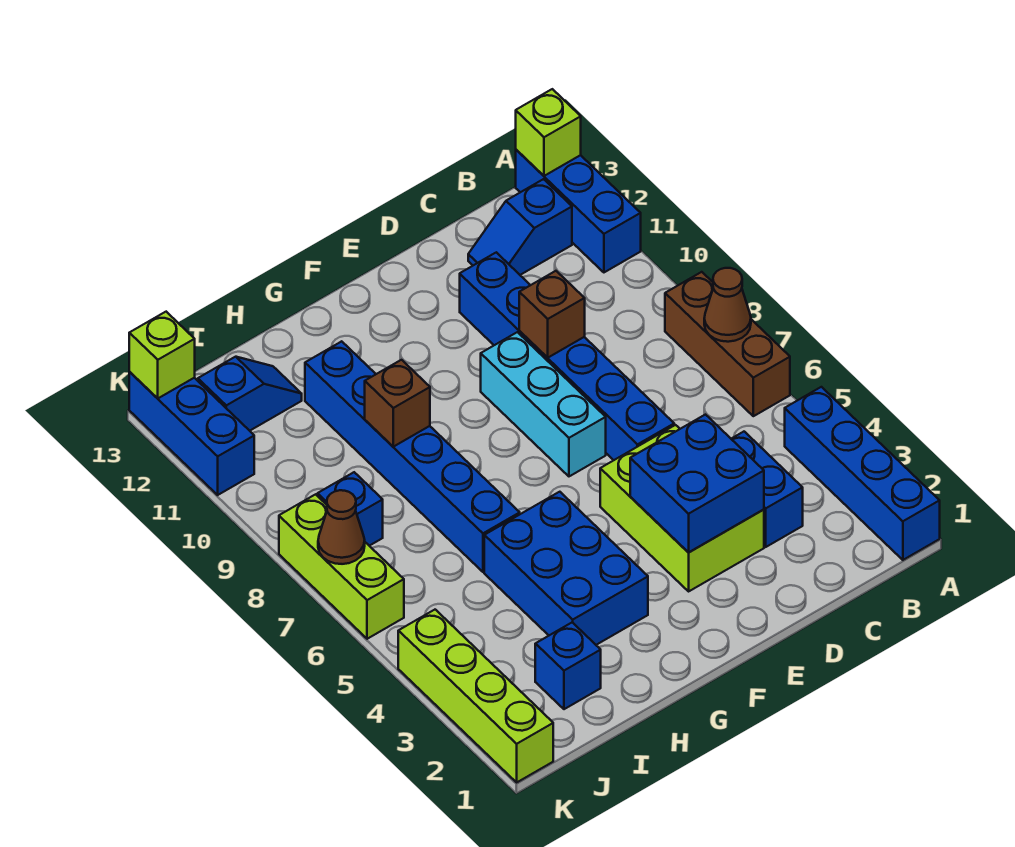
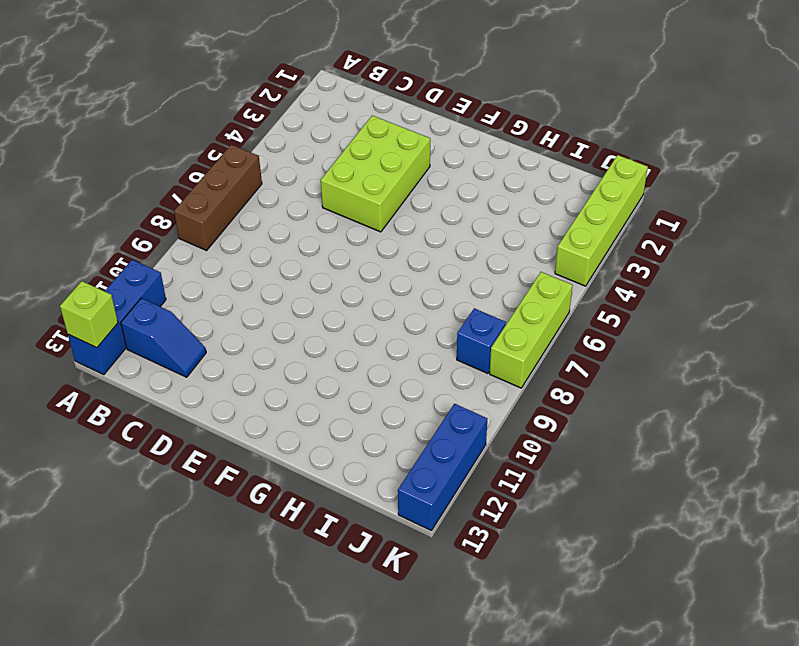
none -> blue brick A1:A4 level 1
none -> blue brick C3:C4 level 1
none -> blue brick D6:D11 level 1

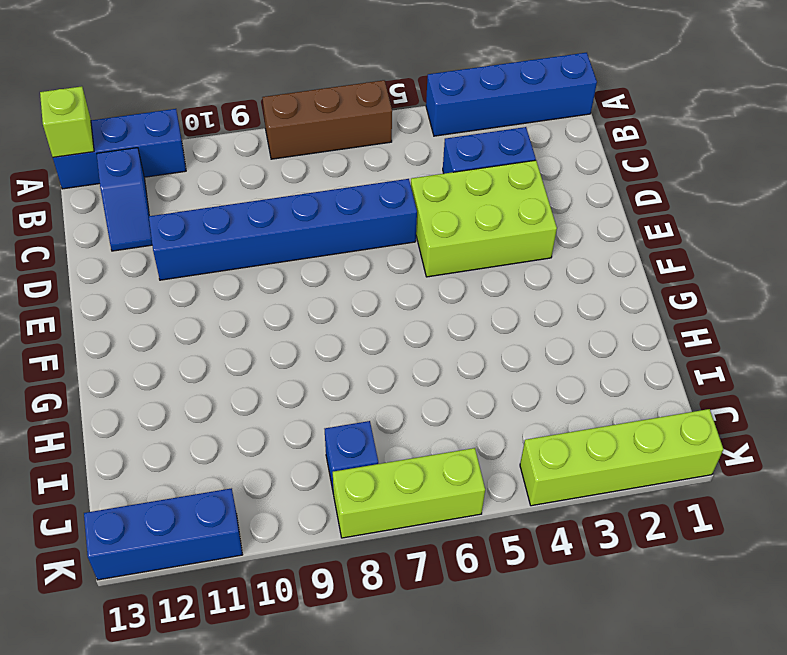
none -> cyan brick E7:E9 level 1
none -> blue brick G3:H5 level 1
none -> blue brick H6:H11 level 1

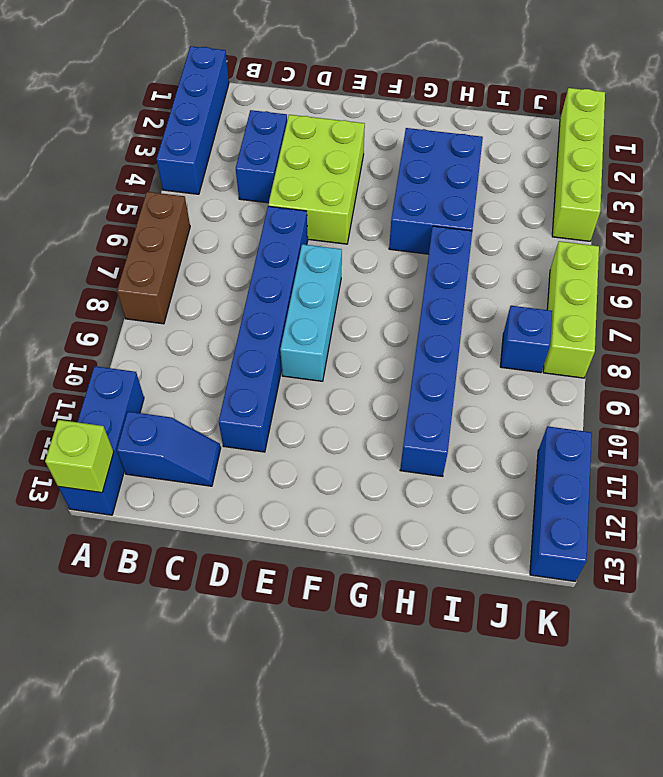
none -> blue brick I2 level 1
none -> blue slope I12:J12 level 1 top J
none -> brown cone A7 level 2

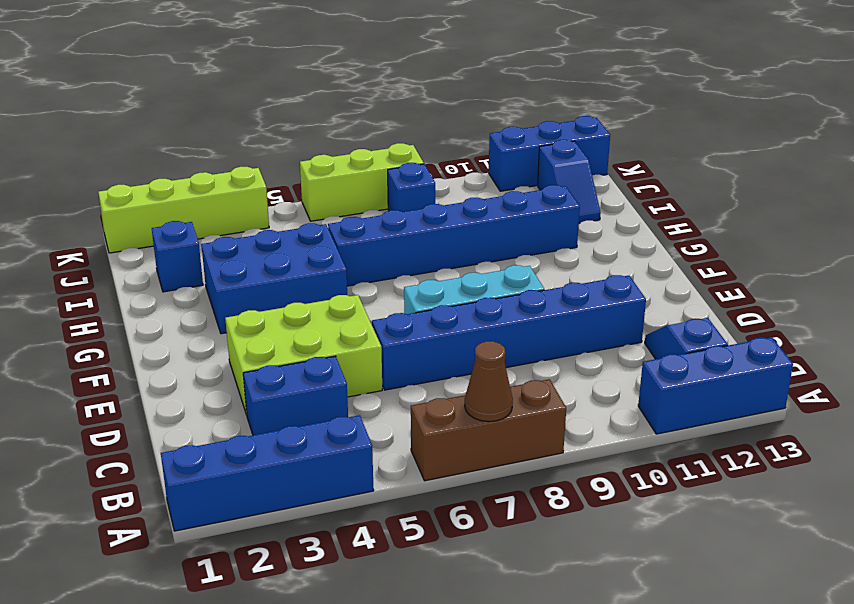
none -> lime brick A13 level 2
none -> blue brick D3:E4 level 2
none -> brown brick D9 level 2

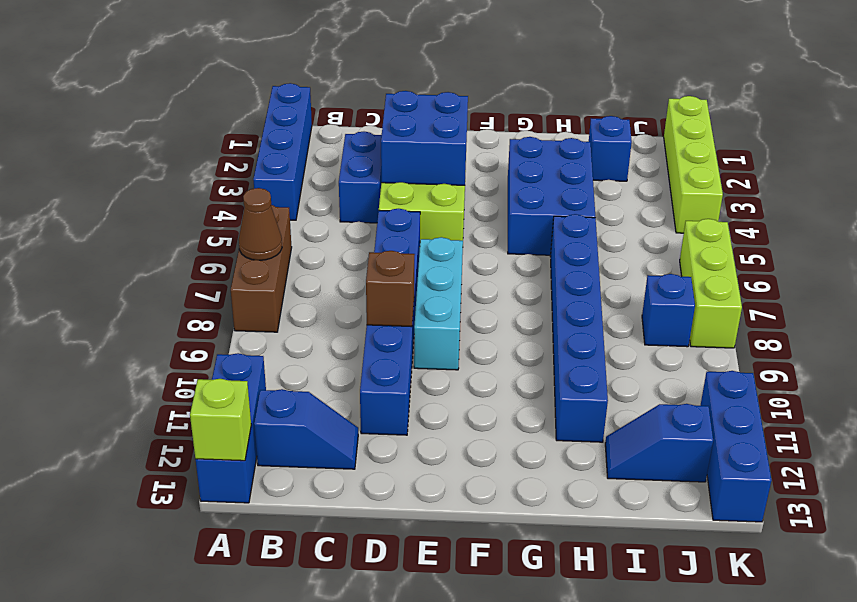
none -> brown brick H9 level 2
none -> brown cone K7 level 2
none -> lime brick K13 level 2

